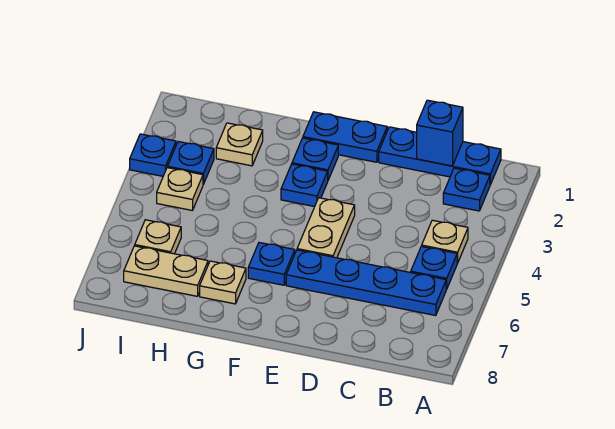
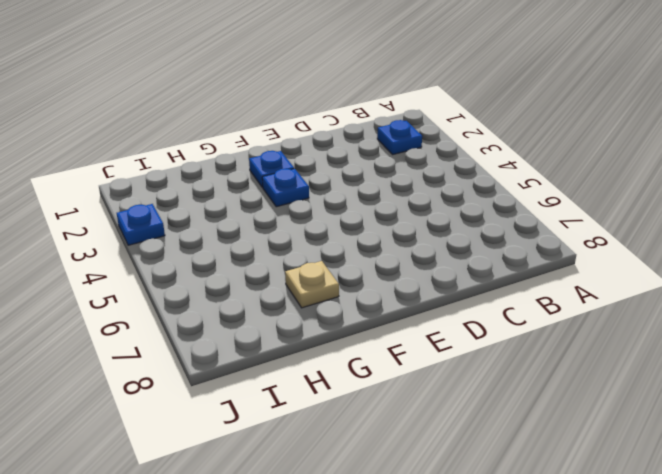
none -> blue plate B1:D1 level 1
none -> tan plate B4 level 1
none -> blue plate B5 level 1

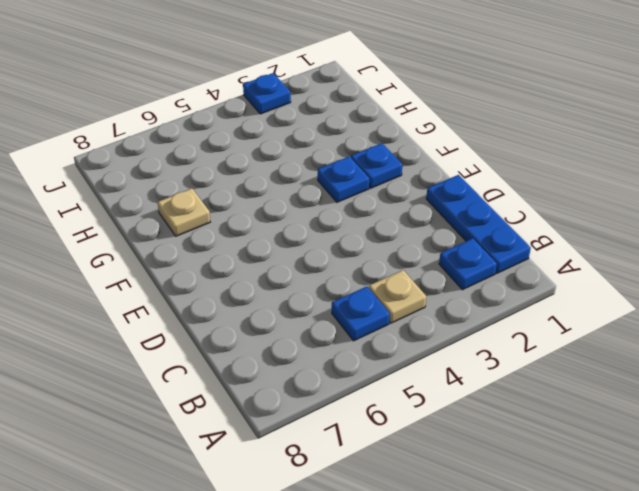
none -> blue plate B6:E6 level 1
none -> blue plate E1:F1 level 1
none -> tan plate E4:E5 level 1

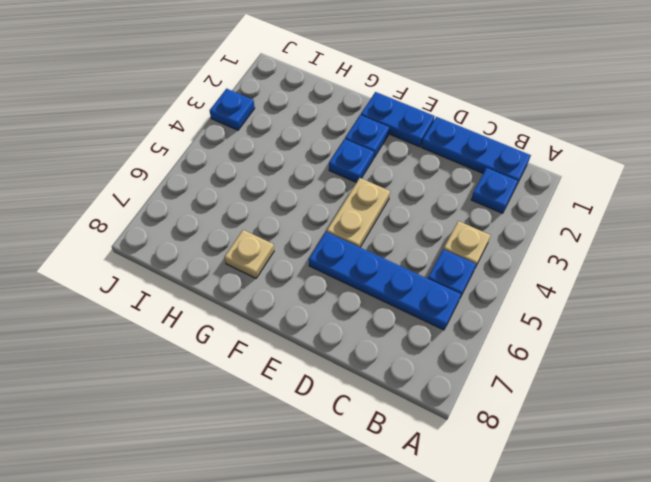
none -> blue plate F6 level 1
none -> tan plate H2 level 1
none -> tan plate H7:I7 level 1

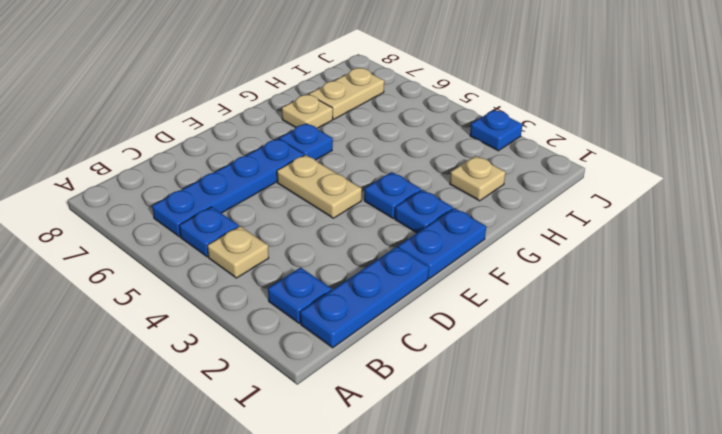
none -> blue plate I3 level 1
none -> tan plate I4 level 1
none -> tan plate I6 level 1

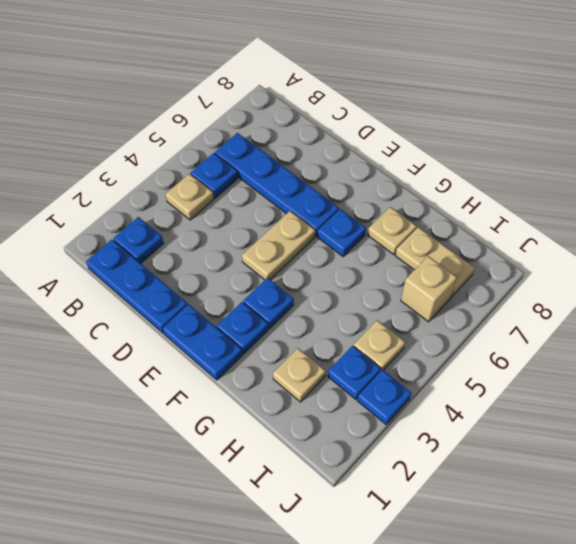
tan brick I6 level 1 -> tan plate I6 level 1
none -> blue brick C1 level 2

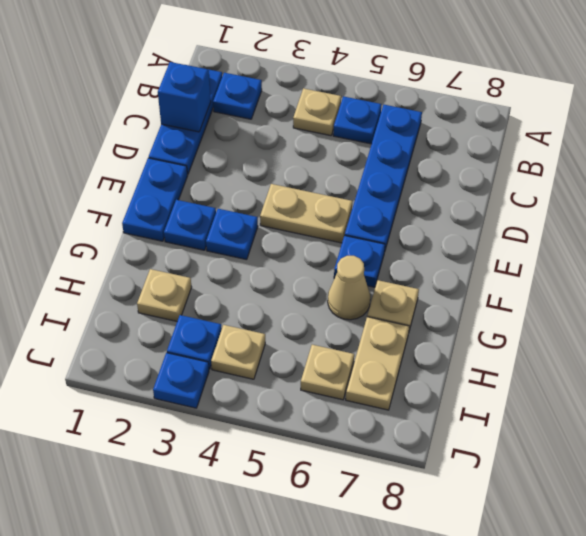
tan cone G6 level 1 -> none

